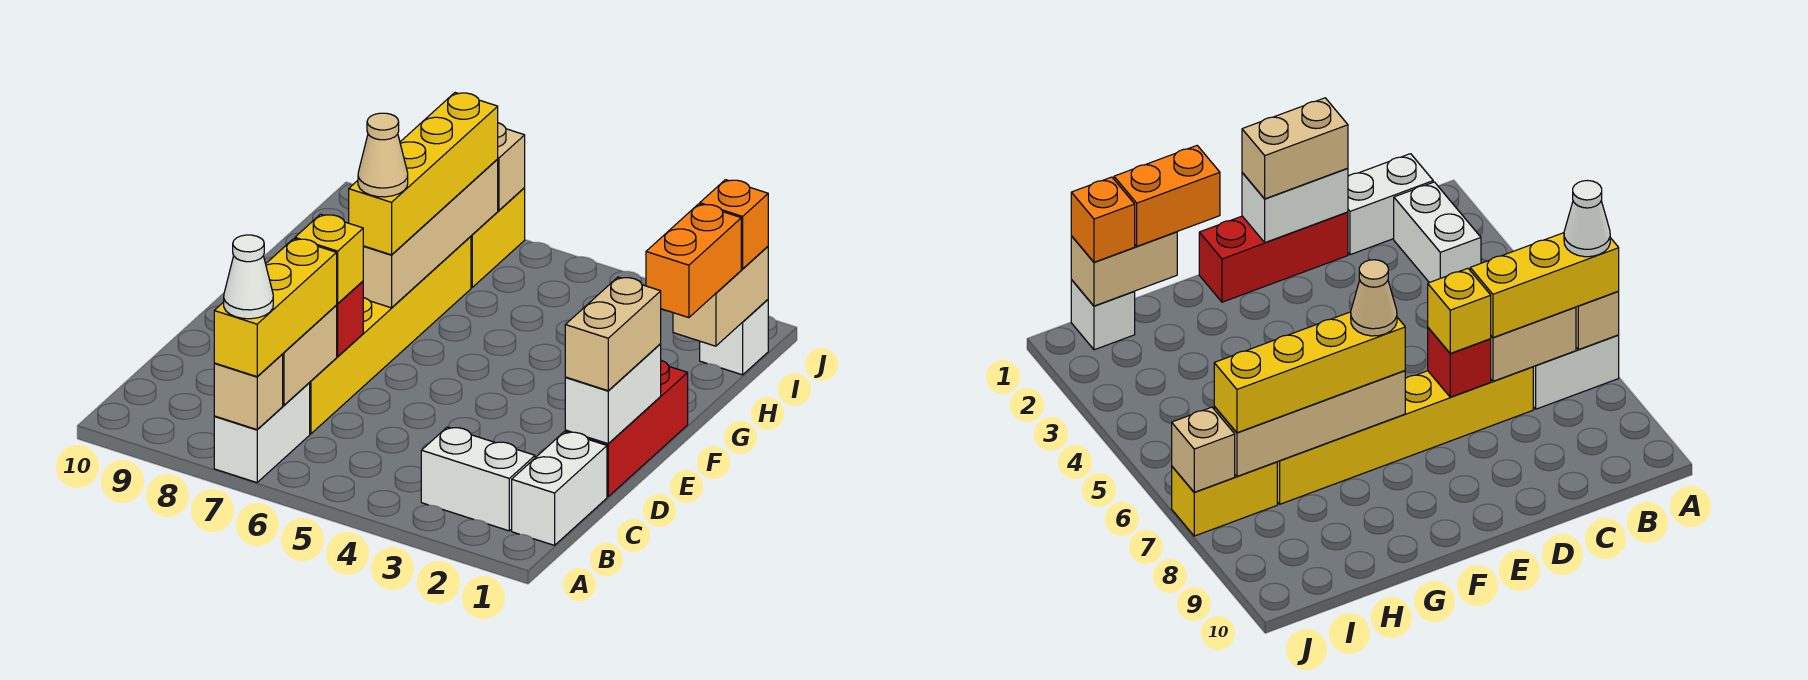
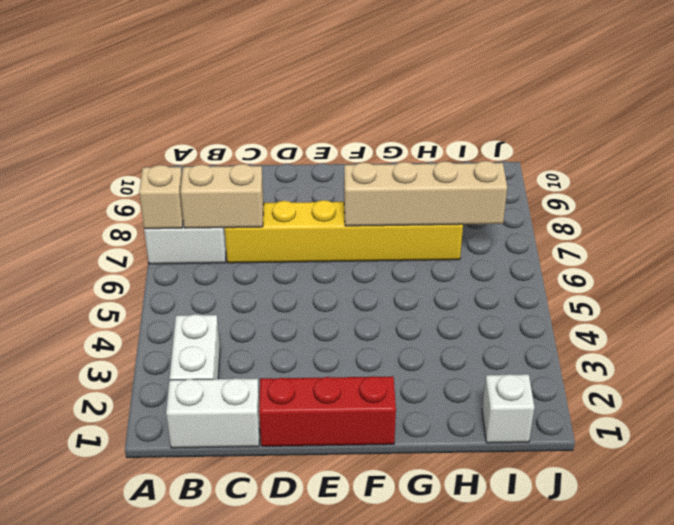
none -> yellow brick I7:J7 level 1
none -> white brick D1:E1 level 2
none -> red brick D7 level 2

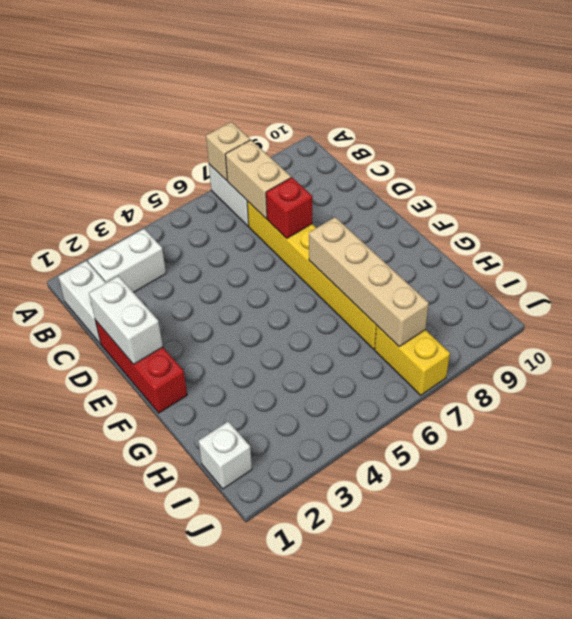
none -> tan brick H1:I1 level 2
none -> tan brick J7 level 2
none -> yellow brick A7:C7 level 3

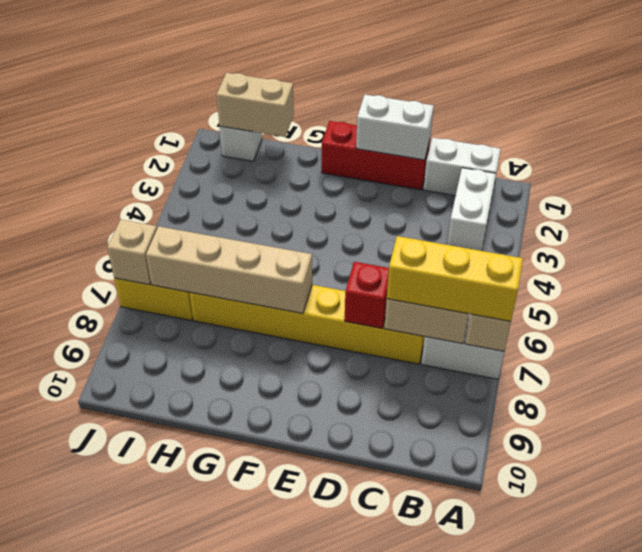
none -> tan brick D1:E1 level 3
none -> yellow brick D7 level 3
none -> yellow brick F7:I7 level 3

